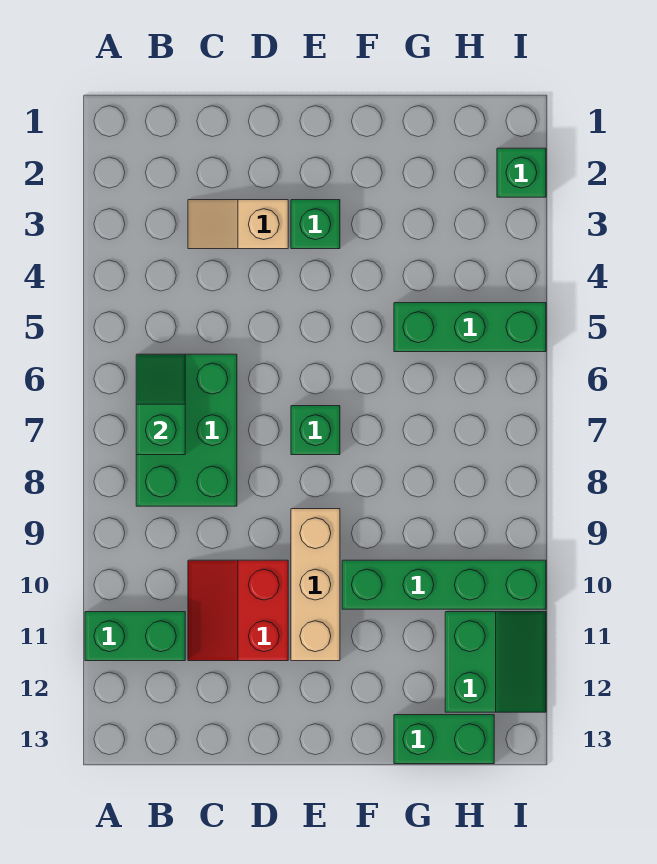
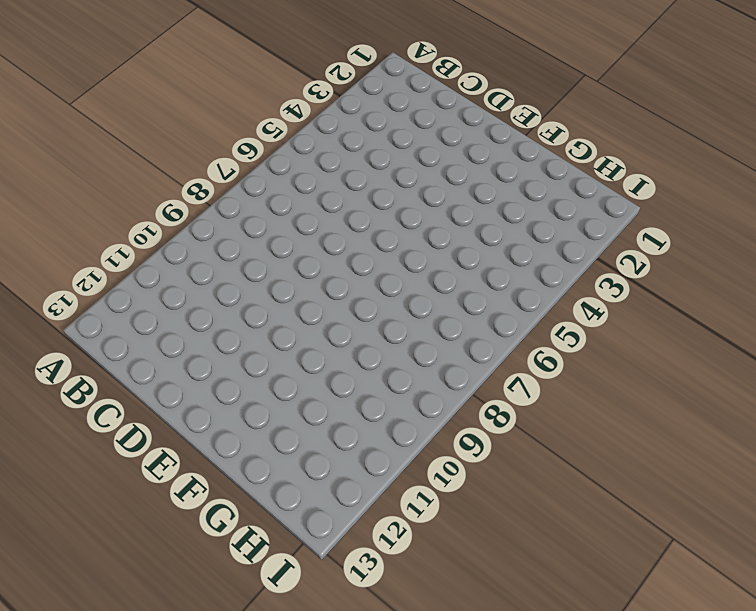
none -> green brick A11:B11 level 1
none -> green brick B6:C8 level 1
none -> tan slope C3:D3 level 1 top D

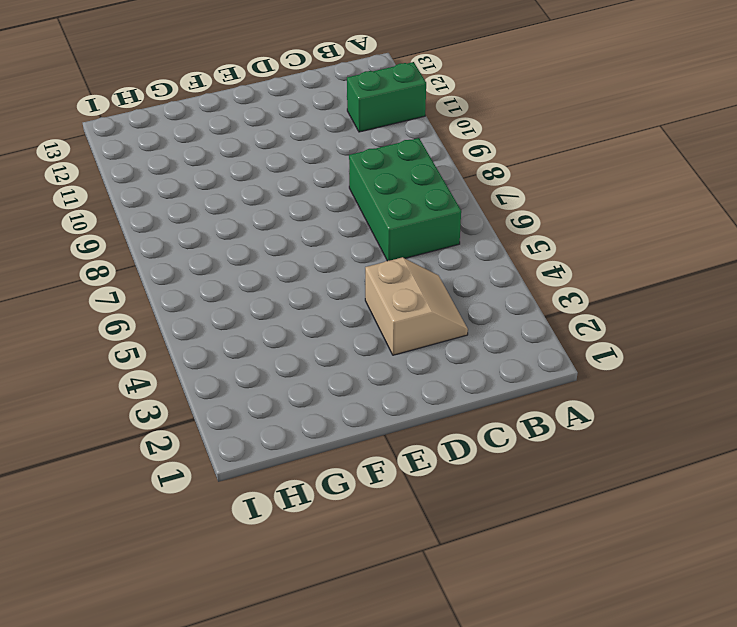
tan slope C3:D4 level 1 top D -> tan slope C3:D3 level 1 top D
none -> red slope C10:D11 level 1 top D
none -> green brick E3 level 1
none -> green brick E7 level 1

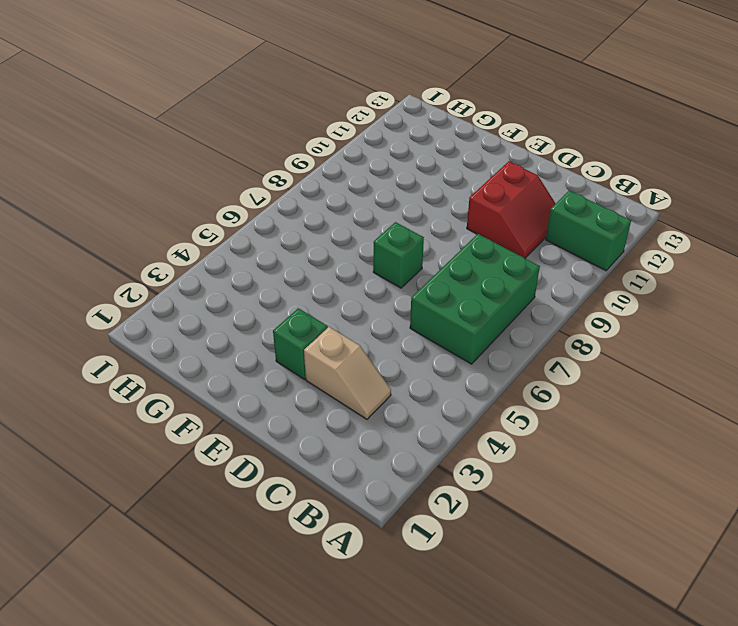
none -> tan brick E9:E11 level 1
none -> green brick F10:I10 level 1
none -> green brick G5:I5 level 1

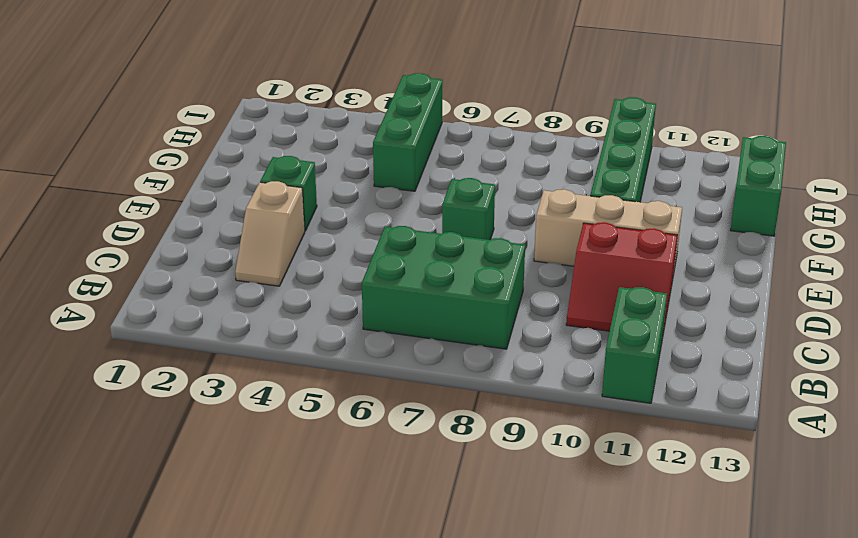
none -> green slope H11:I12 level 1 top H
none -> green brick I2 level 1
none -> green slope B6:B7 level 2 top 7

